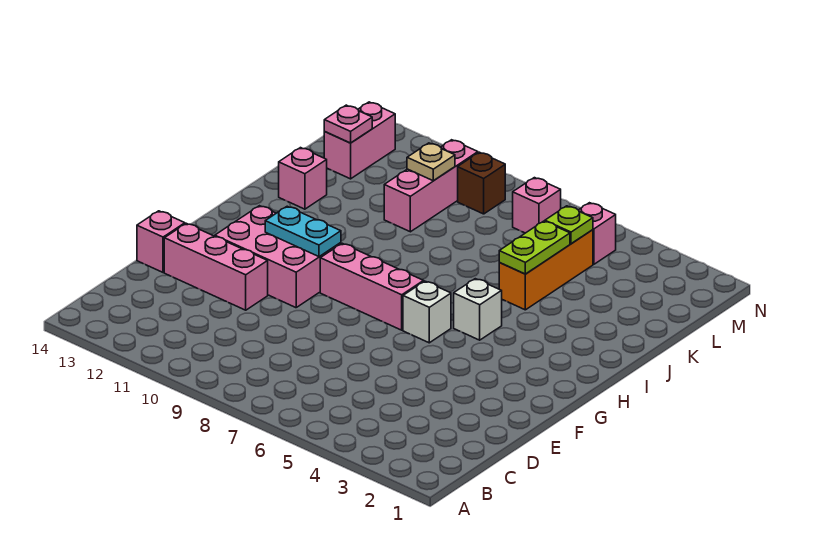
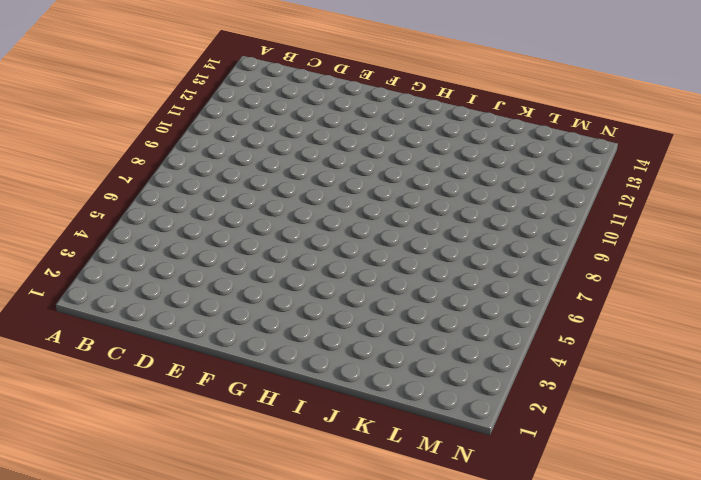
none -> pink brick E11:E13 level 1
none -> pink brick E14 level 1
none -> pink brick F10:G12 level 1

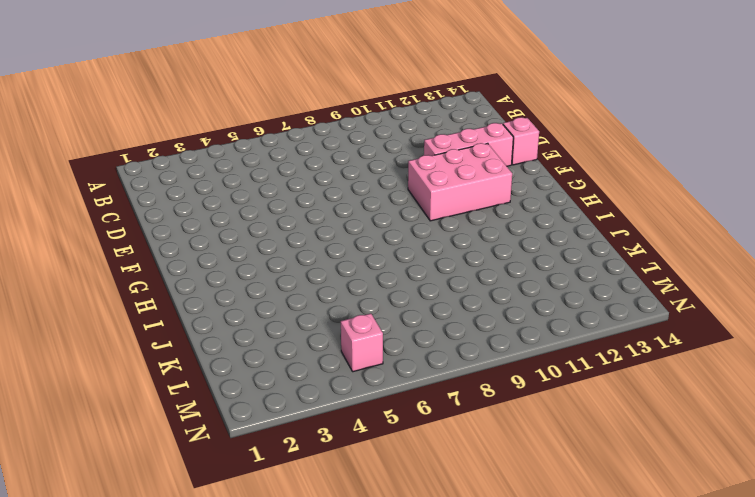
none -> white brick G6 level 1
none -> pink brick G7:G9 level 1
none -> white brick H5 level 1

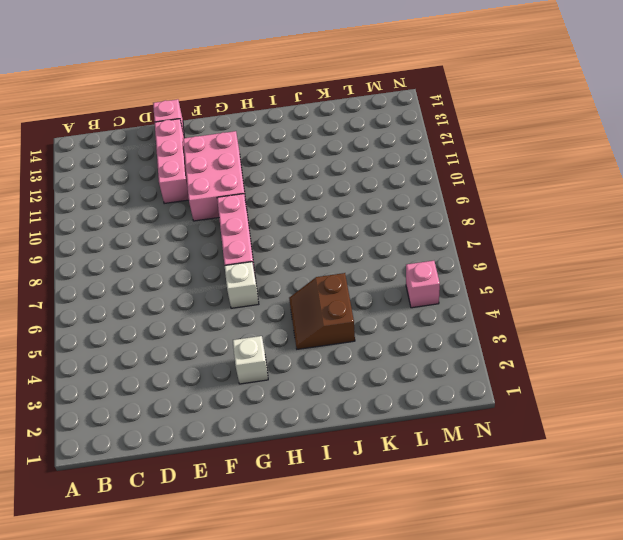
white brick G3 level 1 -> white brick H5 level 1
brown slope I4:J5 level 1 top J -> orange brick J5:L5 level 1
none -> pink brick J13 level 1
none -> pink brick K10:M10 level 1
none -> pink brick L13:M13 level 1

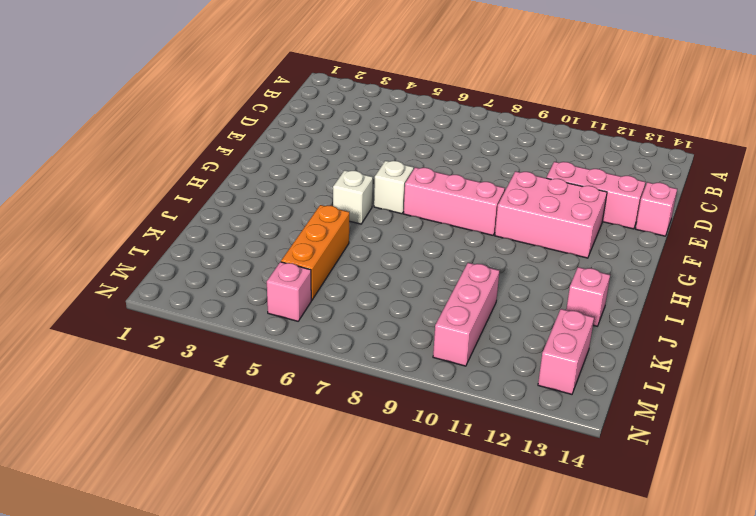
none -> pink brick M7 level 1
none -> brown brick M9 level 1
none -> cyan plate G10:G11 level 2

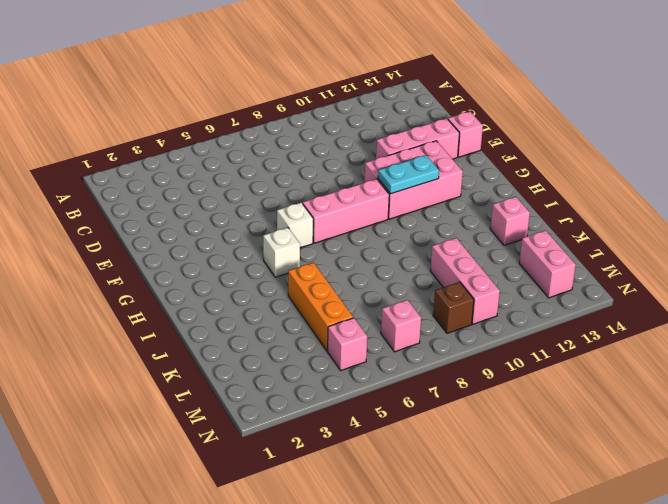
none -> lime plate J5:K5 level 2
none -> lime plate L5 level 2
none -> tan plate L10 level 2

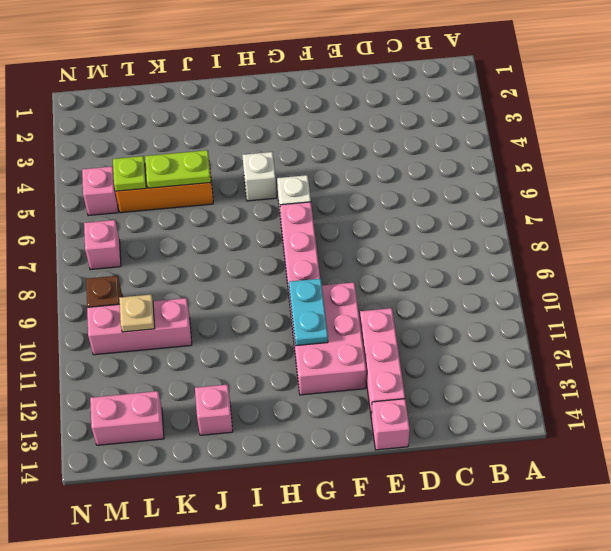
none -> pink plate L13 level 2

